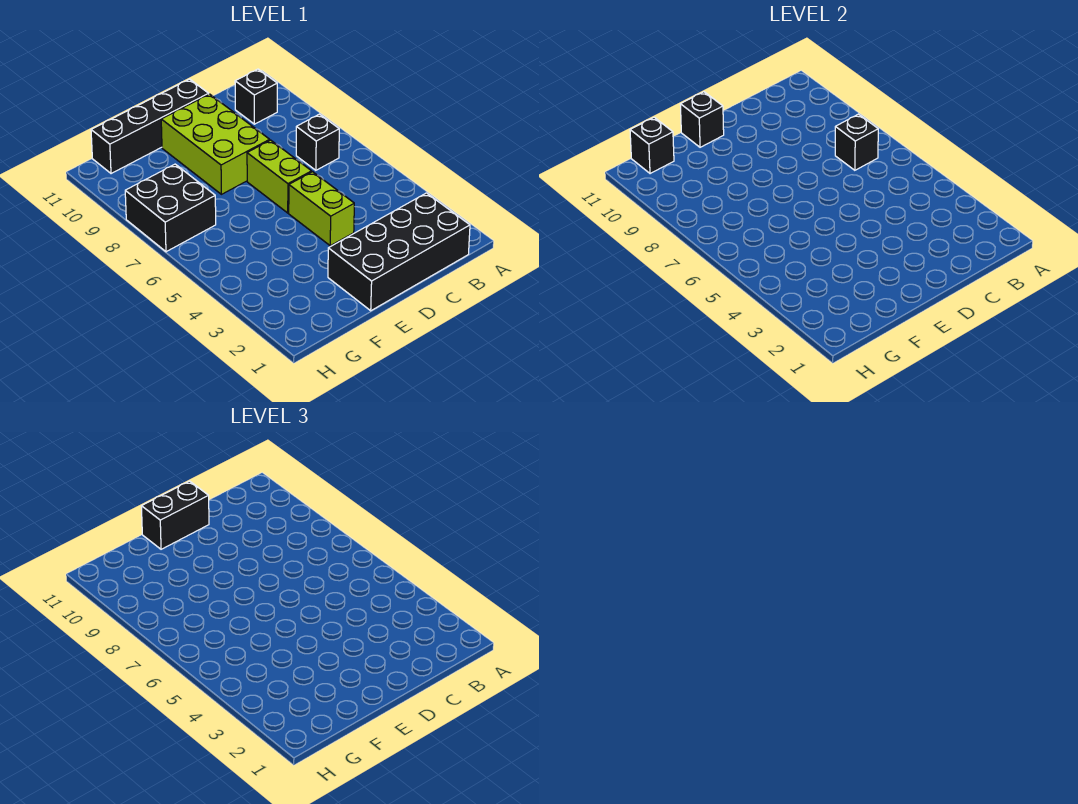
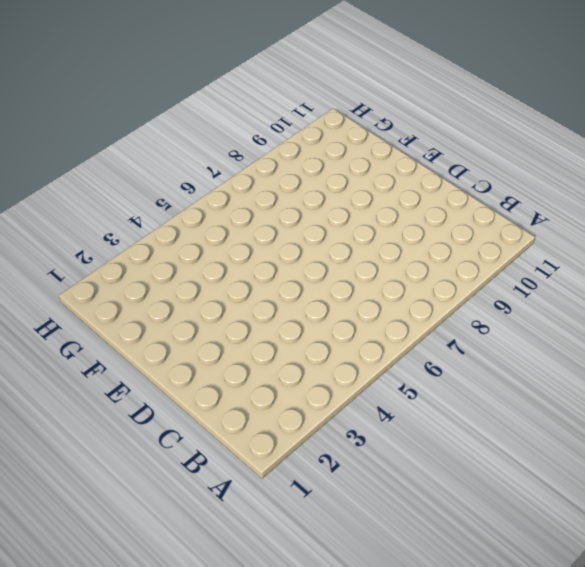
none -> black brick B1:E2 level 1
none -> black brick B7 level 1
none -> black brick B10 level 1

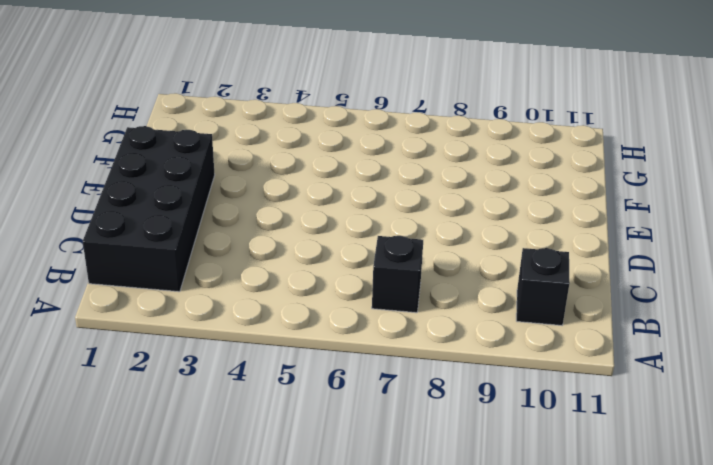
none -> lime brick D4:D5 level 1
none -> lime brick D6:D7 level 1
none -> lime brick D8:E10 level 1

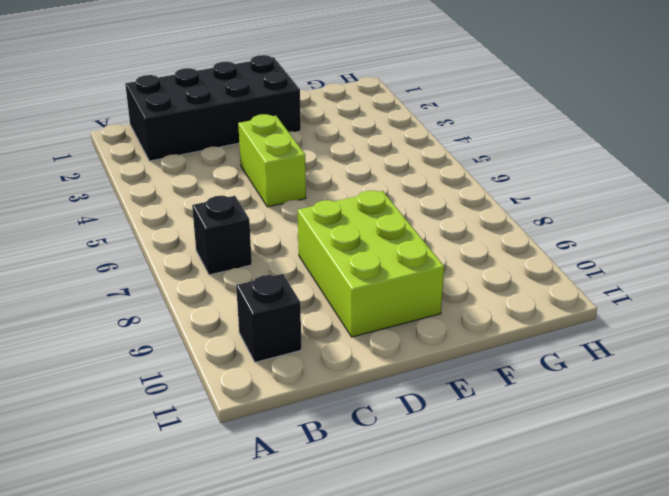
none -> lime brick D6:D7 level 1
none -> black brick D11:G11 level 1
none -> black brick G7:H8 level 1

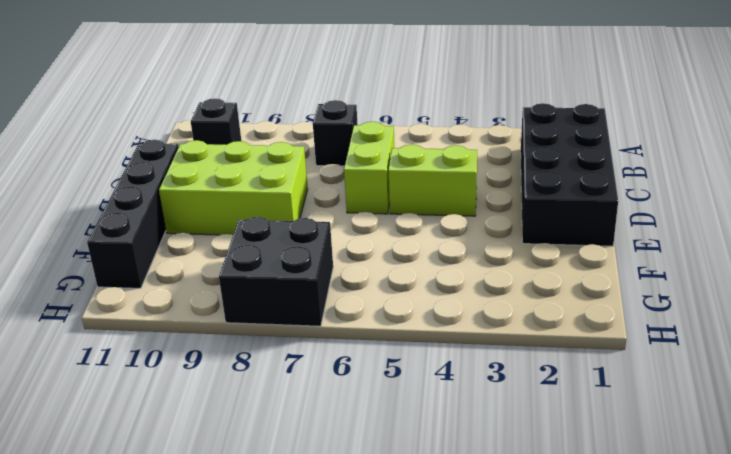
lime brick C6:D6 level 1 -> lime brick D6:D7 level 1
none -> black brick B7 level 2
none -> black brick E11 level 2
none -> black brick G11 level 2

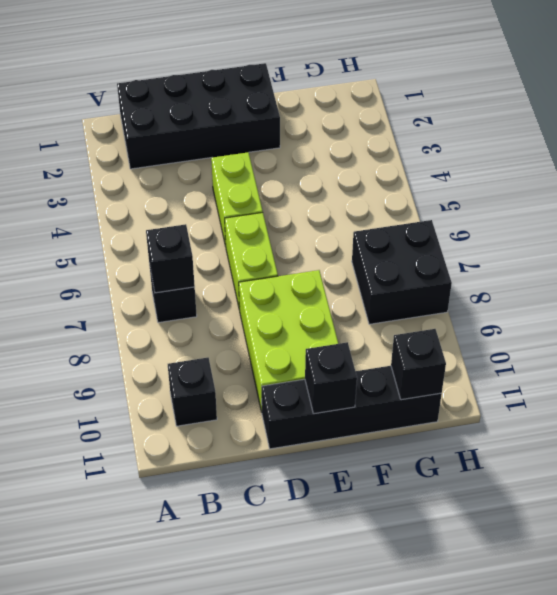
none -> black brick D11:E11 level 3

